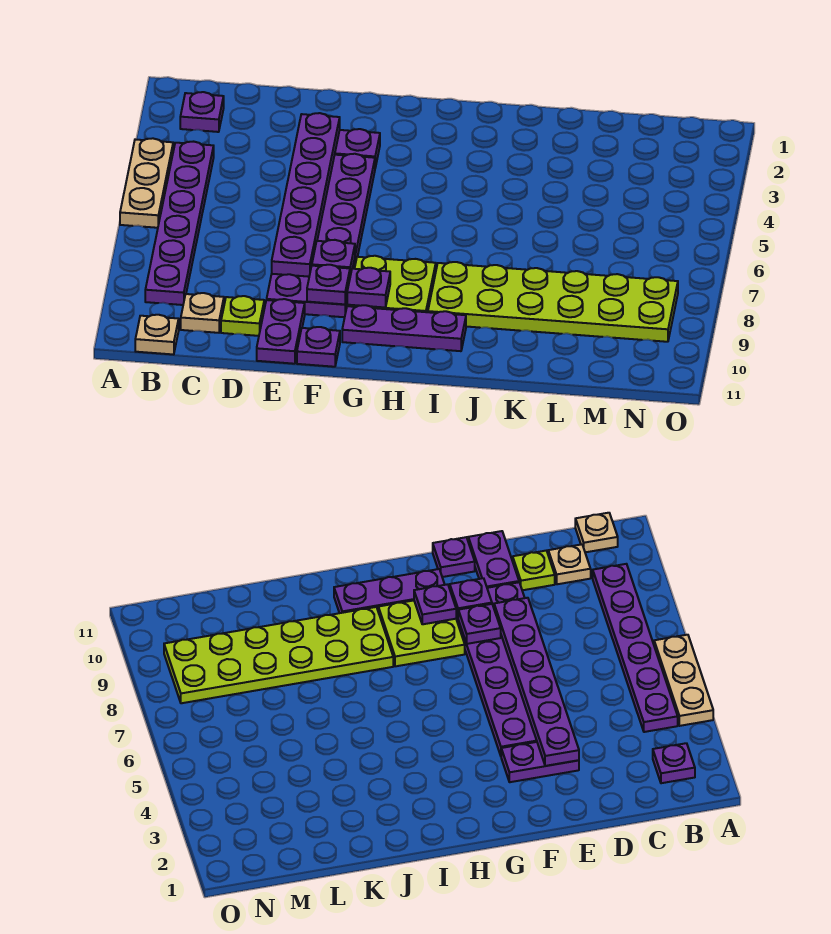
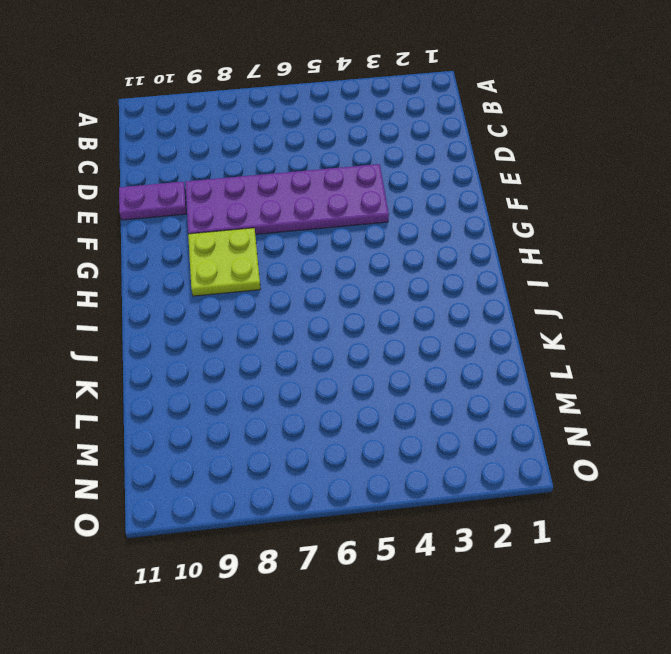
none -> tan plate A4:A6 level 1
none -> purple plate B2 level 1
none -> purple plate B4:B9 level 1

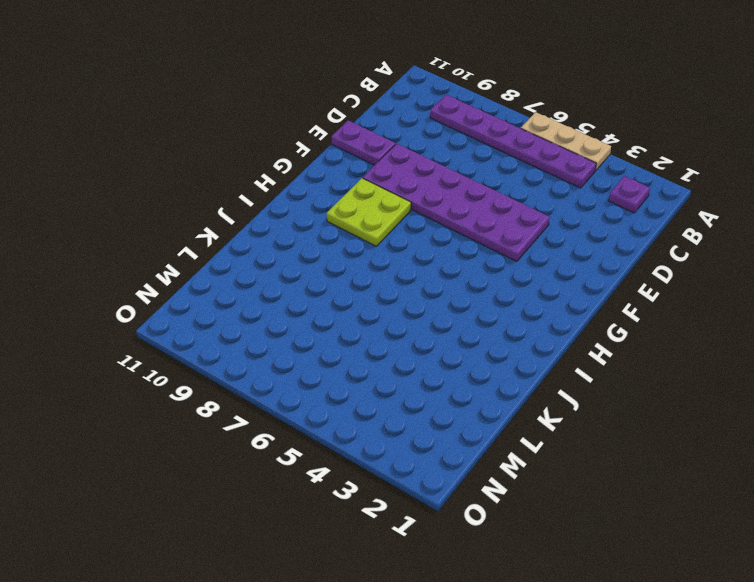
none -> tan plate B11 level 1
none -> tan plate C10 level 1
none -> lime plate D10 level 1

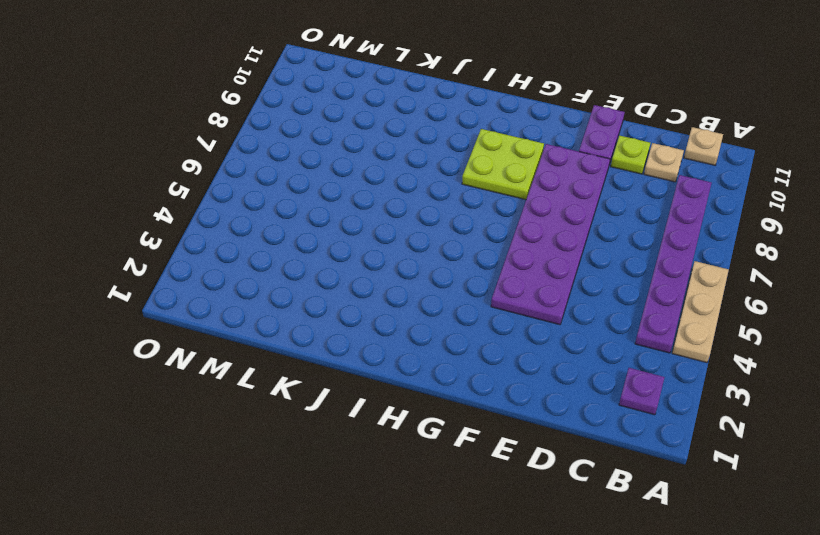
none -> purple plate E3:F3 level 1
none -> purple plate F11 level 1
none -> purple plate G10:I10 level 1

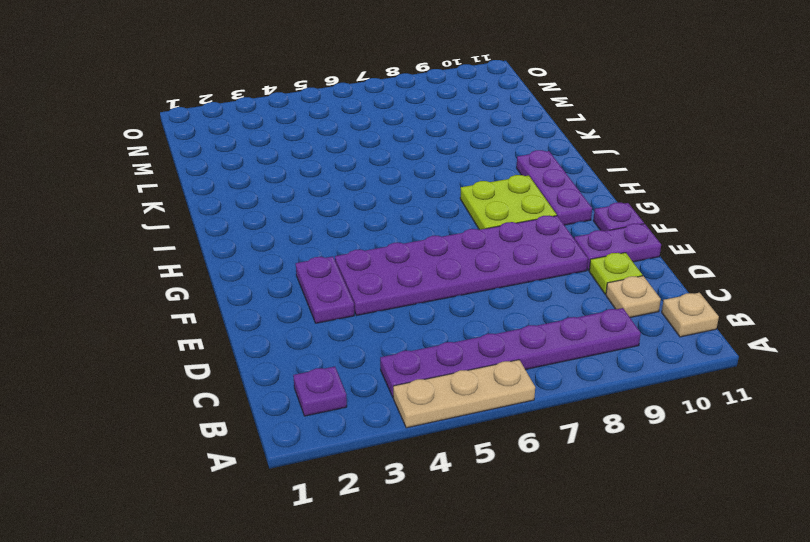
none -> lime plate I8:N9 level 1
none -> purple plate E3:E8 level 2
none -> purple plate F8 level 2

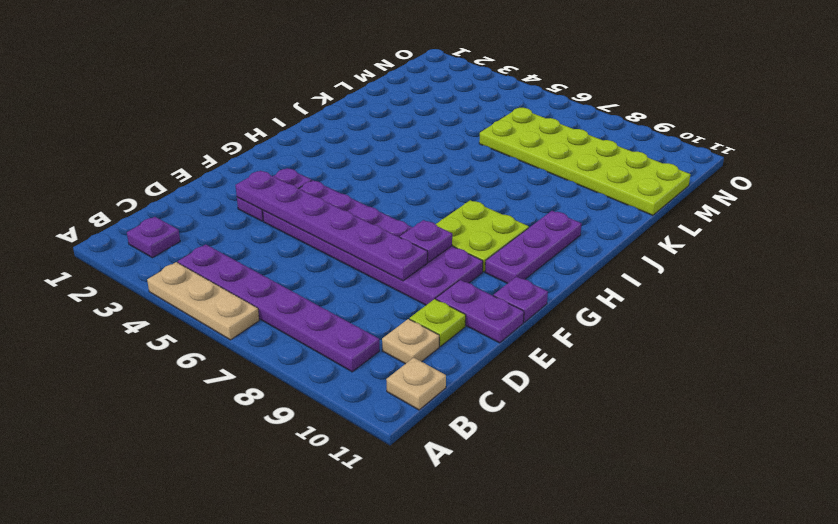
lime plate L6:M11 level 1 -> lime plate I8:N9 level 1
none -> purple plate F9 level 2
none -> purple plate G9 level 2

